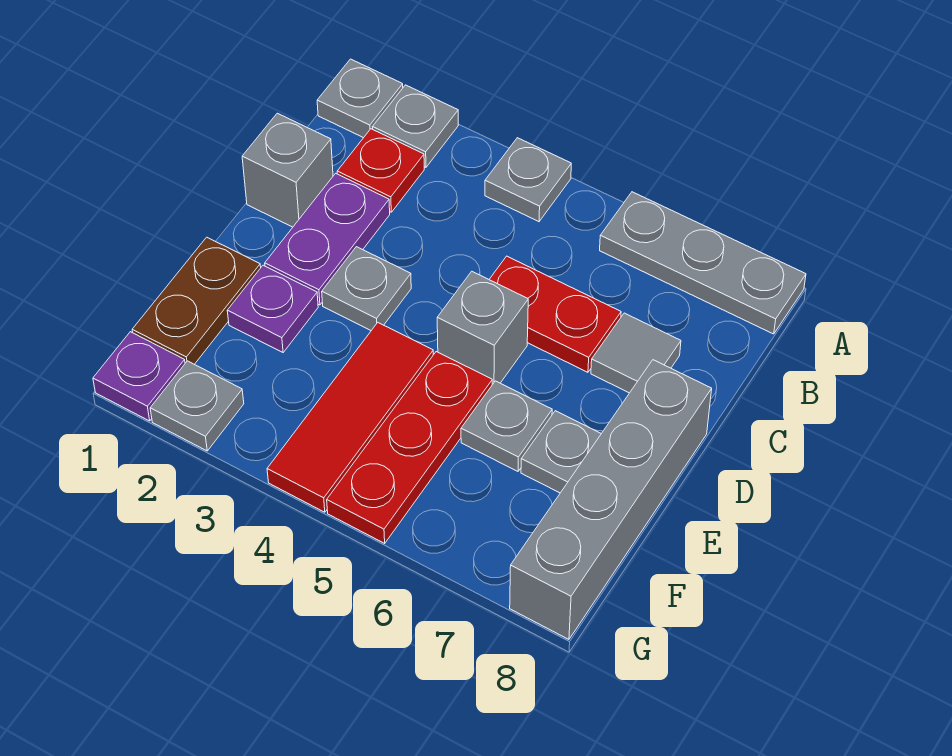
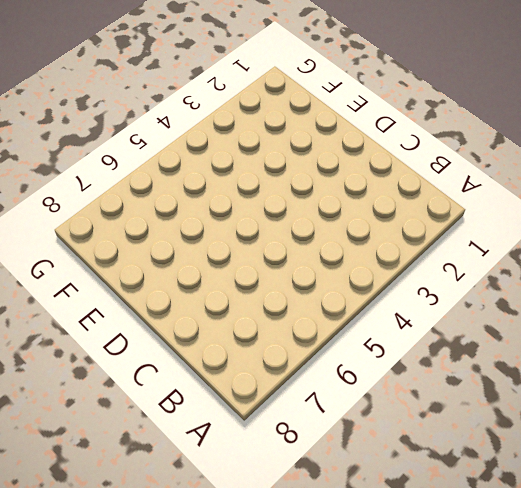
none -> grey plate A1 level 1
none -> grey plate A2 level 1
none -> grey plate A4 level 1

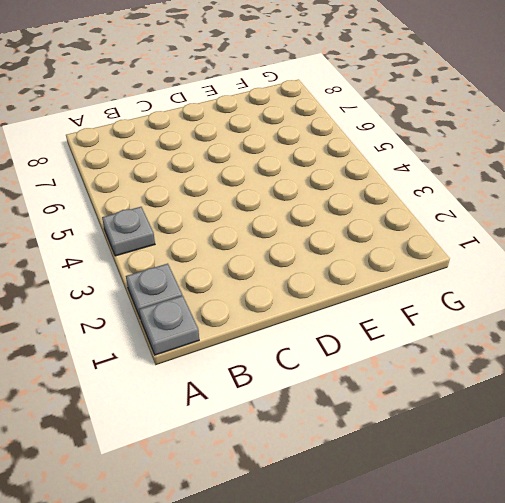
none -> grey plate A6:A8 level 1
none -> red plate B2 level 1
none -> grey brick C1 level 1

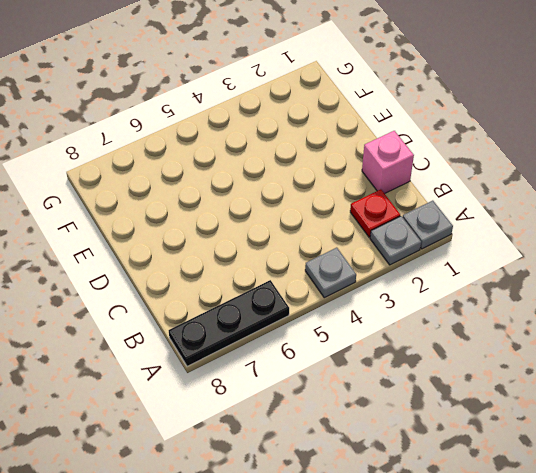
black plate A6:A8 level 1 -> grey plate A6:A8 level 1
pink brick C1 level 1 -> grey brick C1 level 1
none -> purple plate C2:D2 level 1
none -> red plate C5:C6 level 1
none -> grey tile C7 level 1

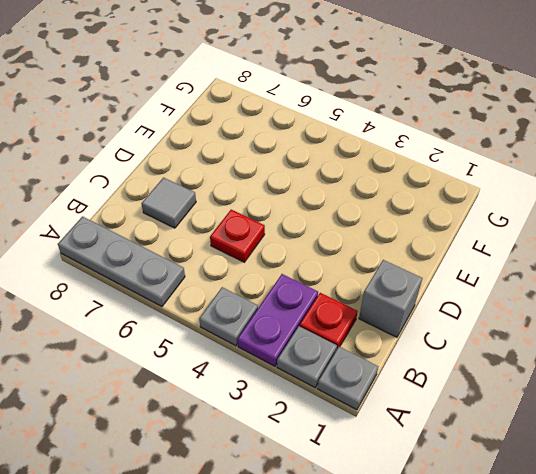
purple plate A3:B3 level 1 -> purple plate C2:D2 level 1
red plate C5 level 1 -> red plate C5:C6 level 1
none -> grey plate D3 level 1
none -> grey brick D5 level 1
none -> grey brick D8:G8 level 1

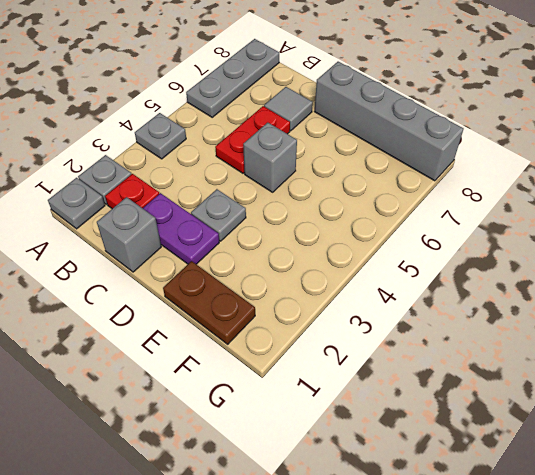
none -> purple plate E2 level 1
none -> red tile E4:G4 level 1
none -> red plate E5:G5 level 1

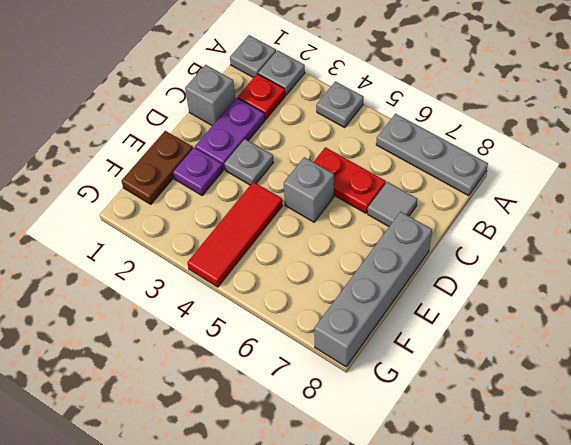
none -> red plate E5:G5 level 1
none -> grey plate E6 level 1
none -> grey plate E7 level 1

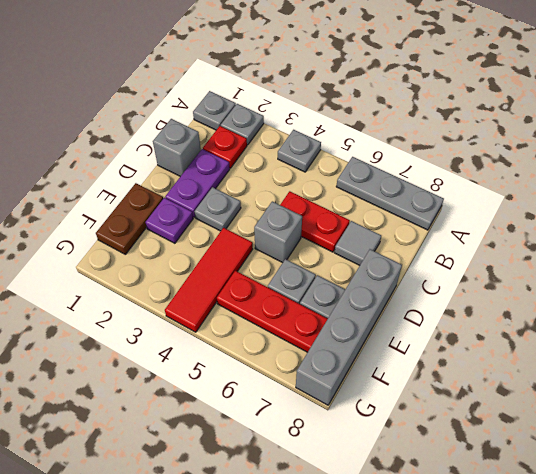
red plate F5:F7 level 1 -> red plate E5:G5 level 1
none -> purple plate G1 level 1
none -> grey plate G2 level 1

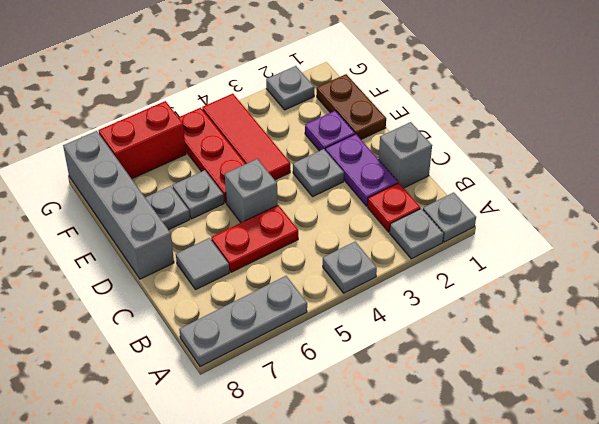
red brick G6:G7 level 1 -> none
none -> purple plate G1 level 1

